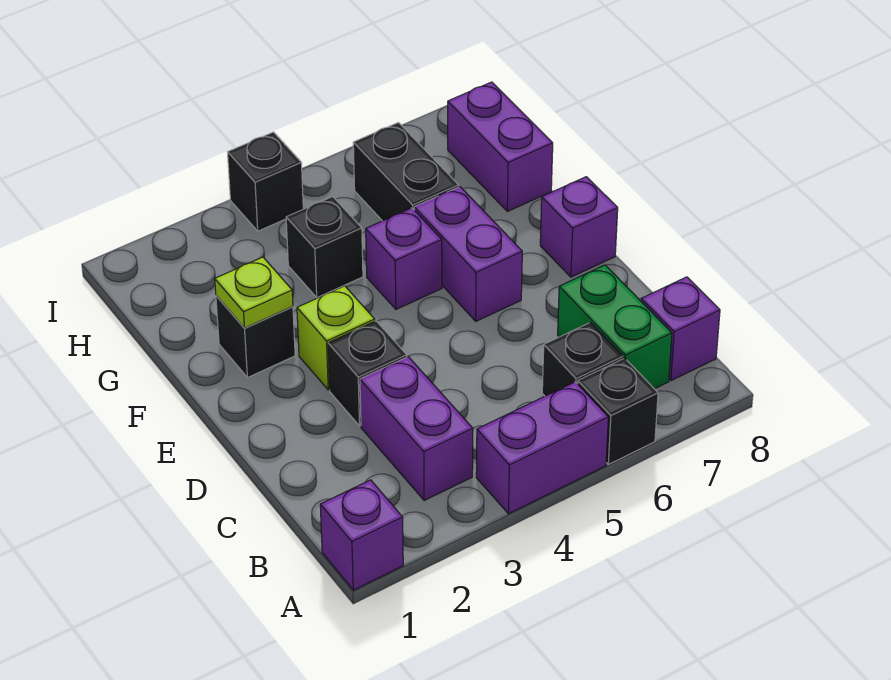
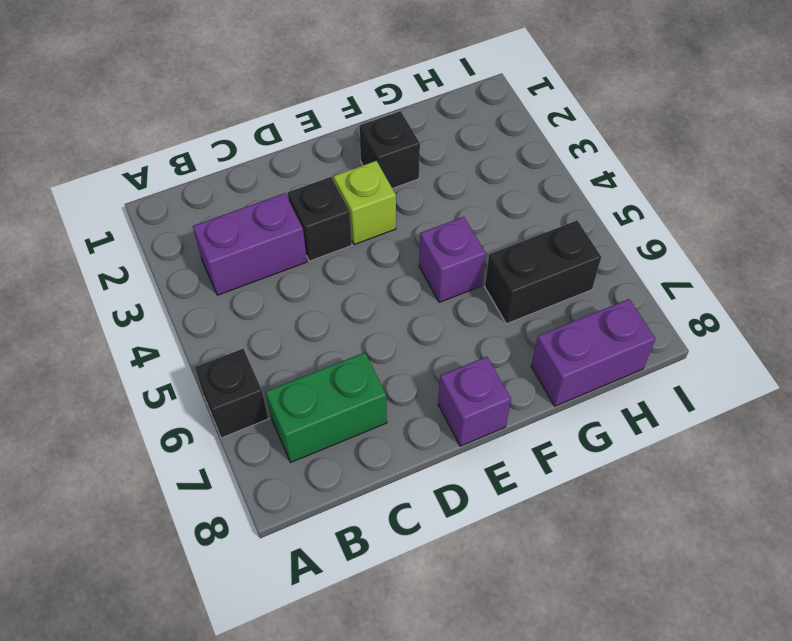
none -> purple brick A1 level 1
none -> purple brick A4:A5 level 1
none -> black brick B6 level 1

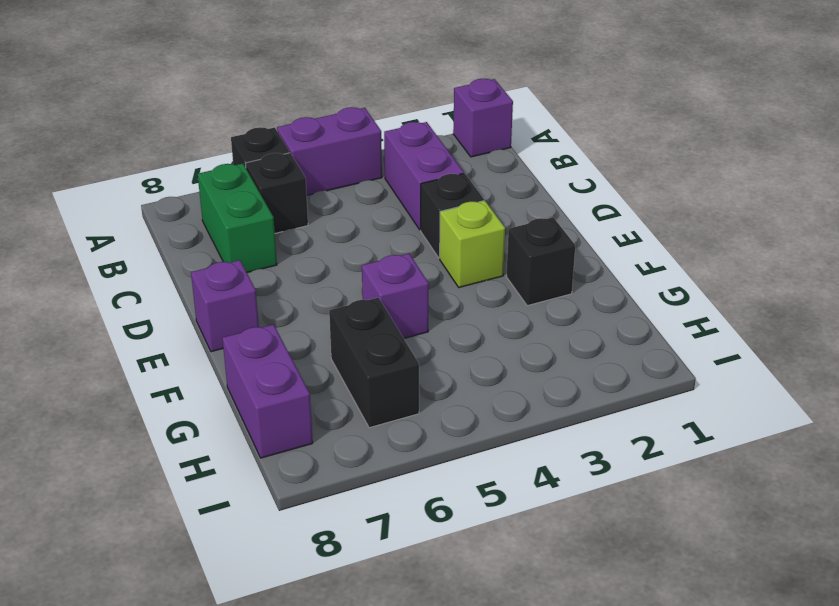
none -> purple brick B8 level 1
none -> purple brick E6:F6 level 1
none -> black brick G4 level 1

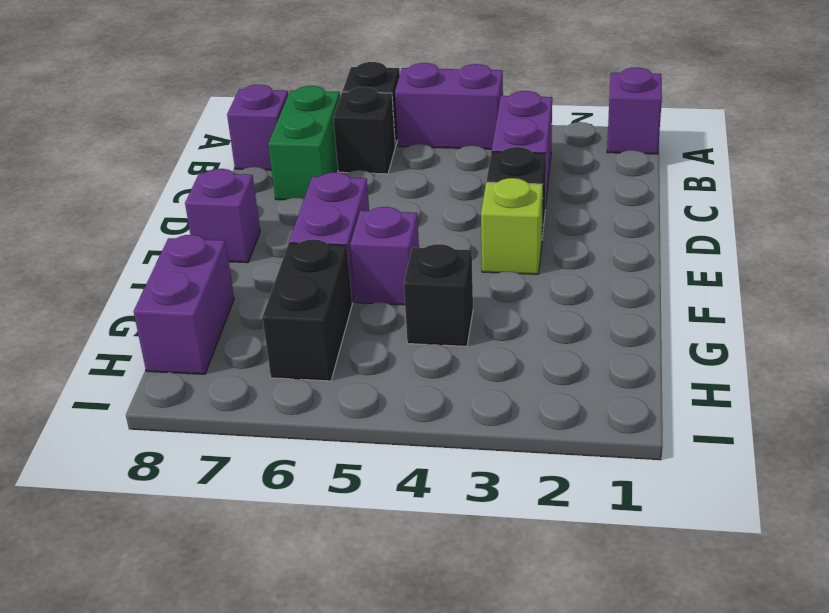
none -> black brick F2 level 1
none -> black brick I4 level 1
none -> lime plate F2 level 2

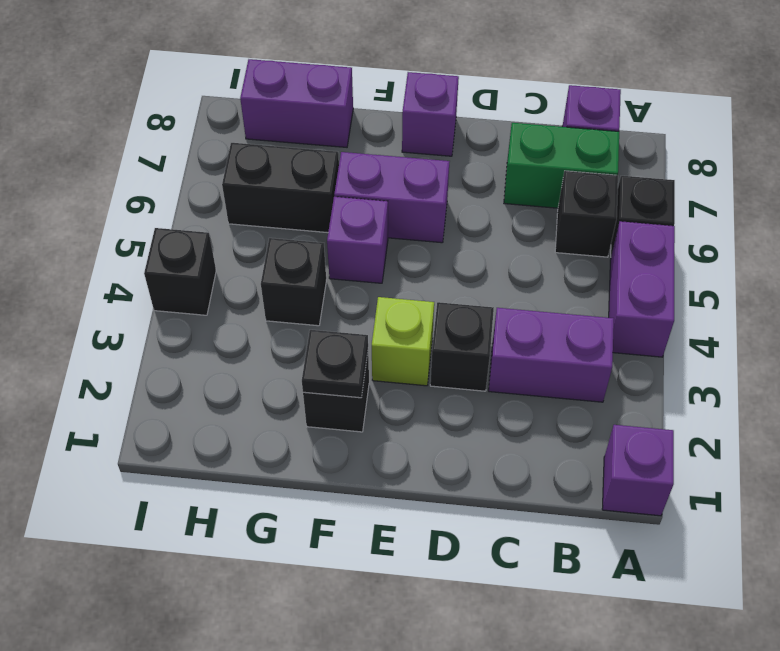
black plate F2 level 2 -> lime plate F2 level 2

